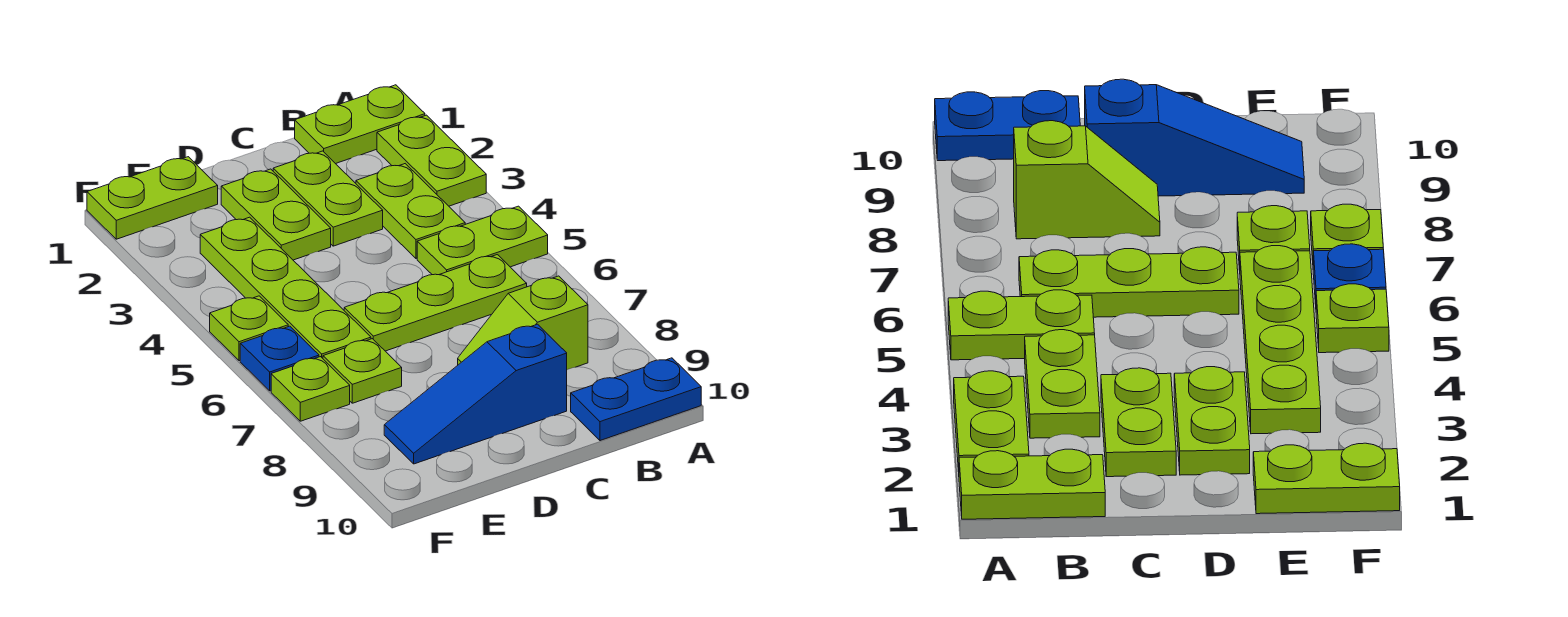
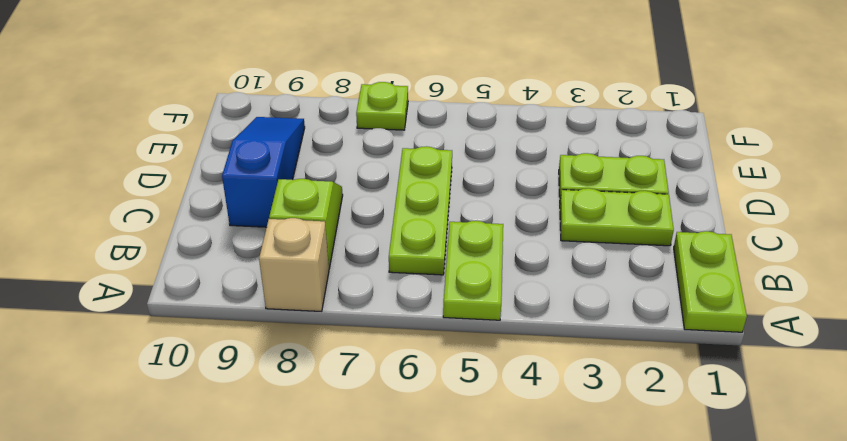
tan brick A8 level 1 -> none
none -> lime plate A2:A3 level 1
none -> blue plate A10:B10 level 1
none -> lime plate B3:B4 level 1

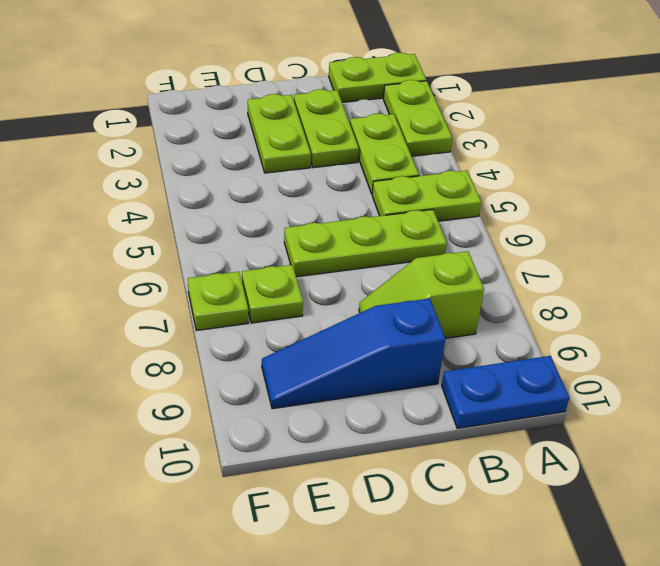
none -> lime plate E1:F1 level 1
none -> lime plate E3:E6 level 1
none -> lime plate F5 level 1

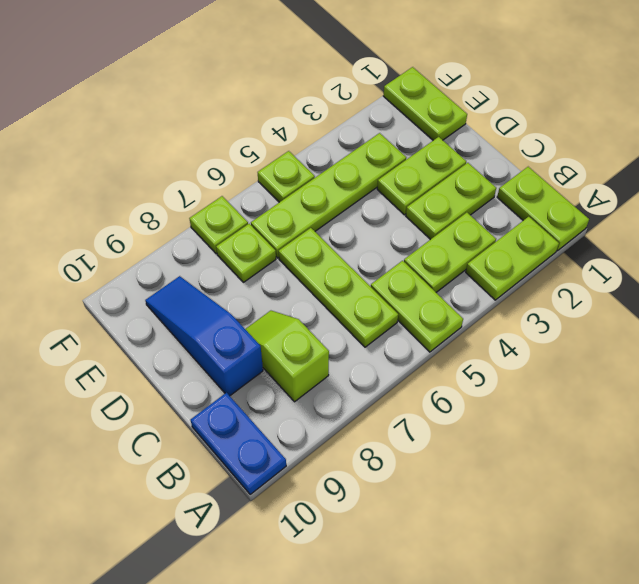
none -> blue plate F6 level 1

